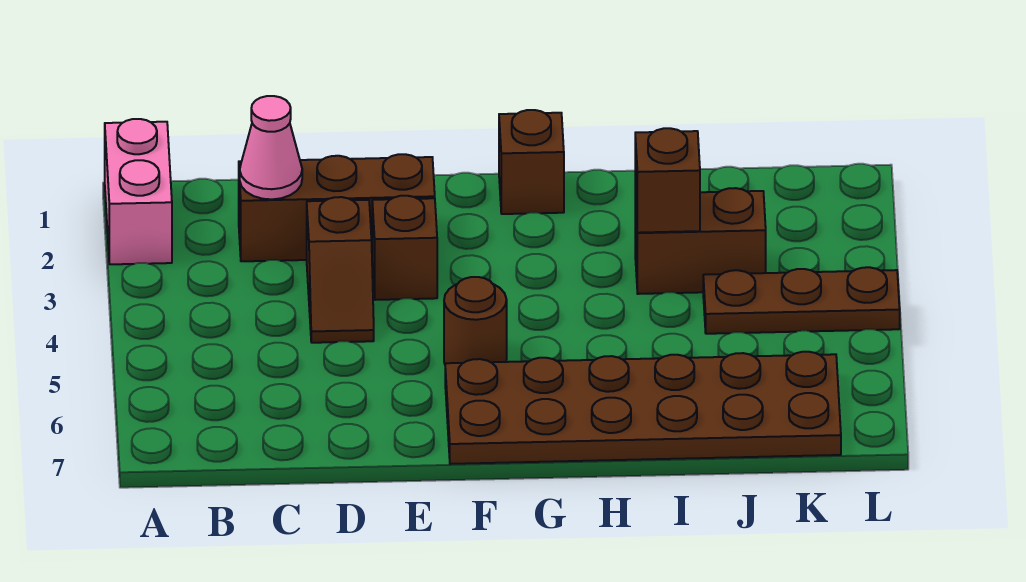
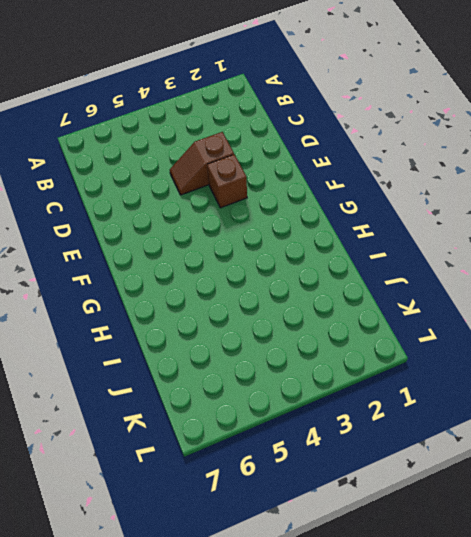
none -> pink brick A1:A2 level 1
none -> brown brick C2:E2 level 1

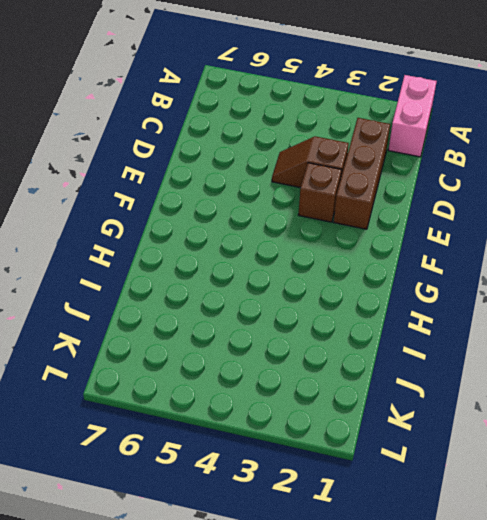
pink brick A1:B1 level 1 -> pink brick A1:A2 level 1
none -> brown round brick F5 level 1
none -> brown plate F6:K7 level 1

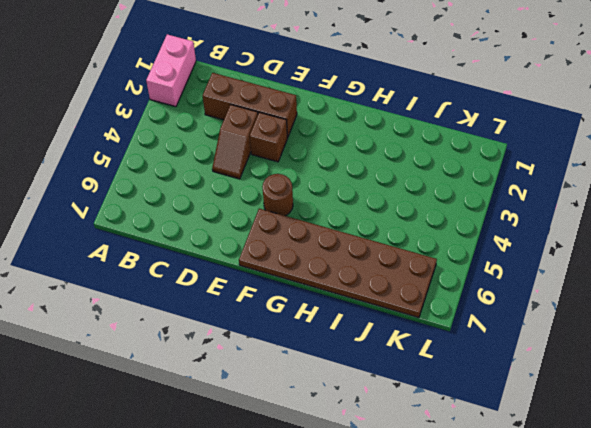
none -> brown brick G1 level 1
none -> brown brick I3:J3 level 1

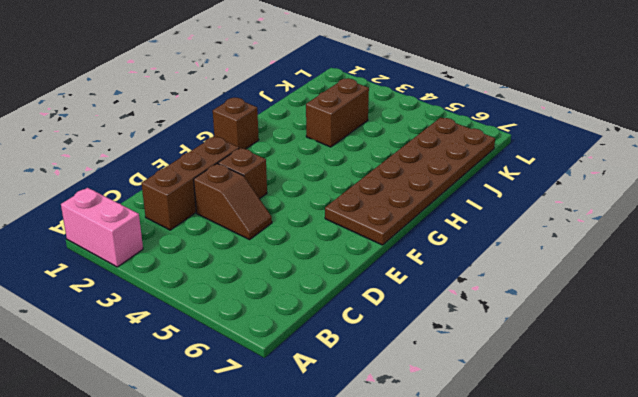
none -> brown round brick F5 level 1
none -> brown plate J4:L4 level 1

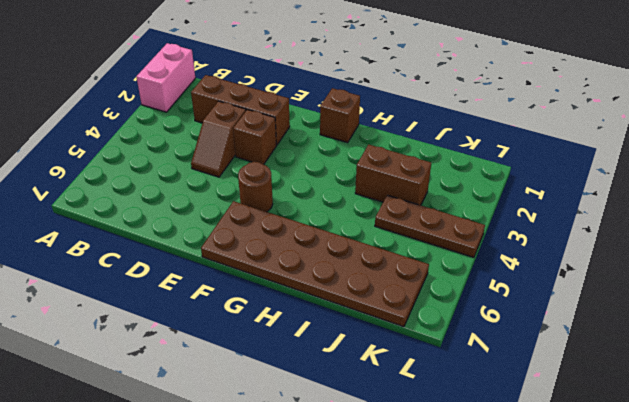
none -> pink cone C2 level 2
none -> brown brick I3 level 2

